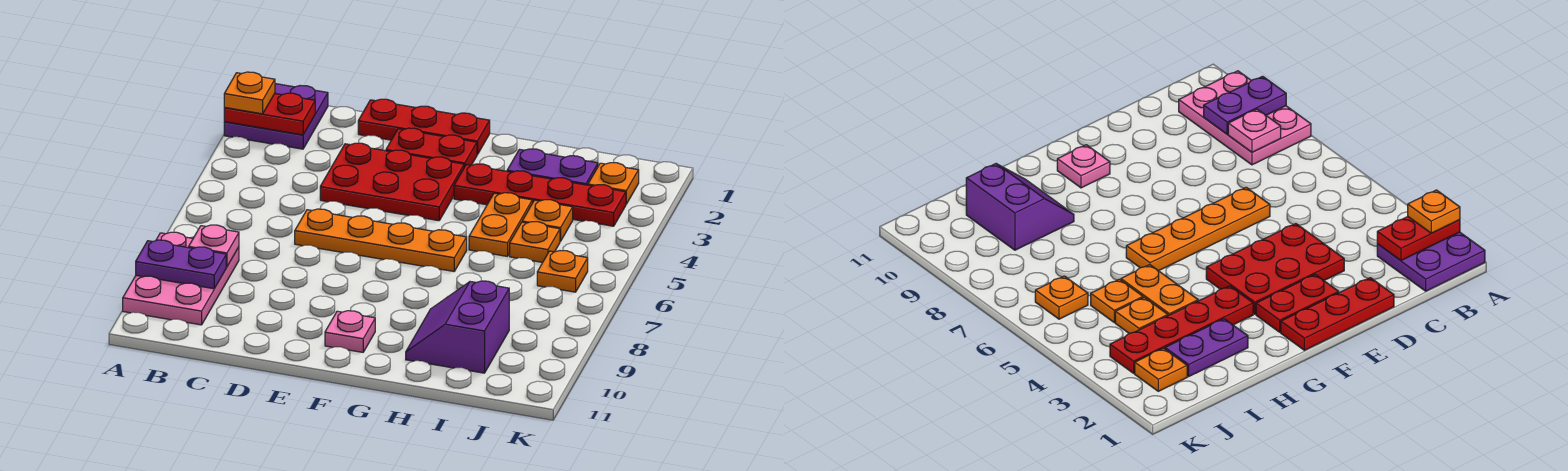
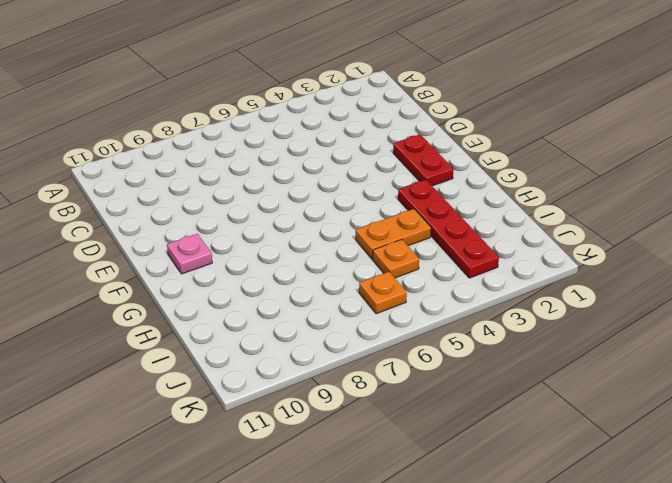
none -> purple plate A1:B2 level 1
none -> pink plate A8:B10 level 1
none -> red plate D1:F1 level 1

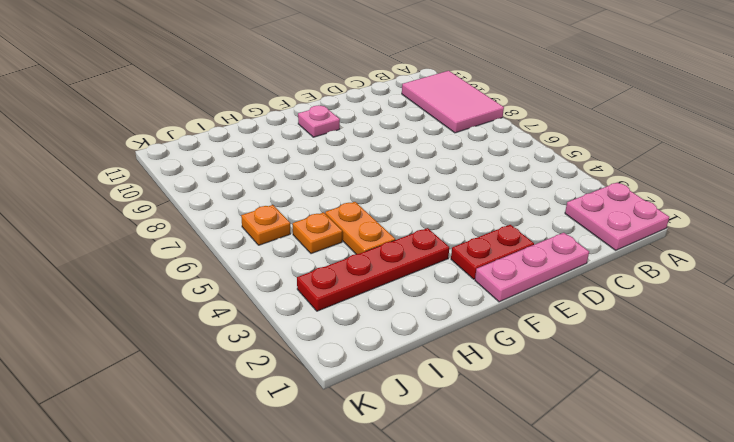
pink plate A1:B2 level 1 -> purple plate A1:B2 level 1
pink tile A8:B10 level 1 -> pink plate A8:B10 level 1
pink plate D1:F1 level 1 -> red plate D1:F1 level 1
none -> red plate D3:F4 level 1
none -> orange plate D6:G6 level 1
none -> purple plate H2:I2 level 1

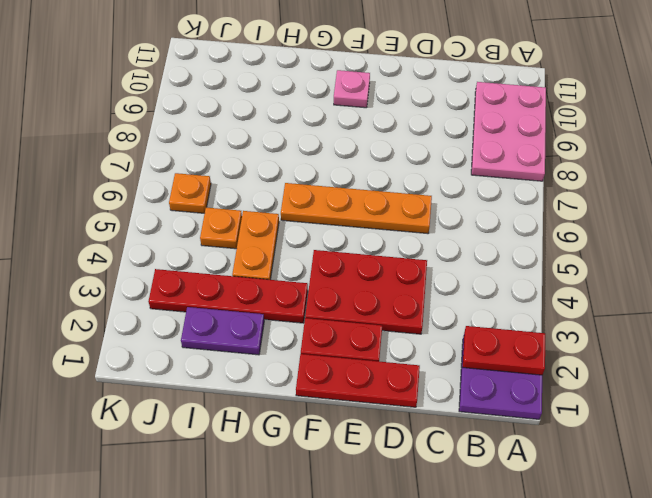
none -> purple slope H9:I10 level 1 top I
none -> orange plate I4 level 1
none -> orange plate J2 level 1

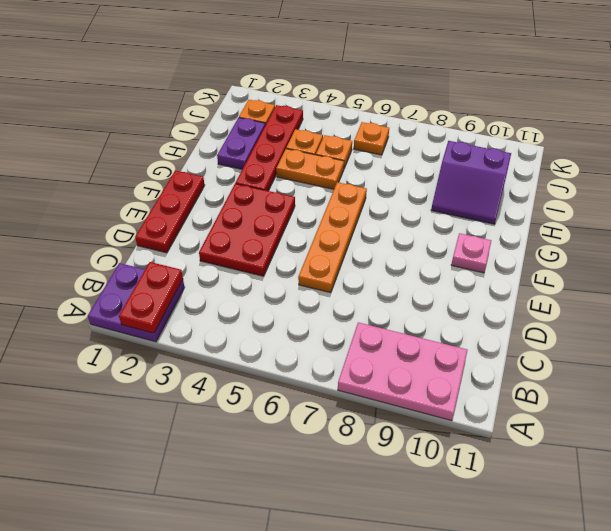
none -> red plate E2:F2 level 1
none -> purple plate A9:B9 level 2
none -> pink plate B8 level 2

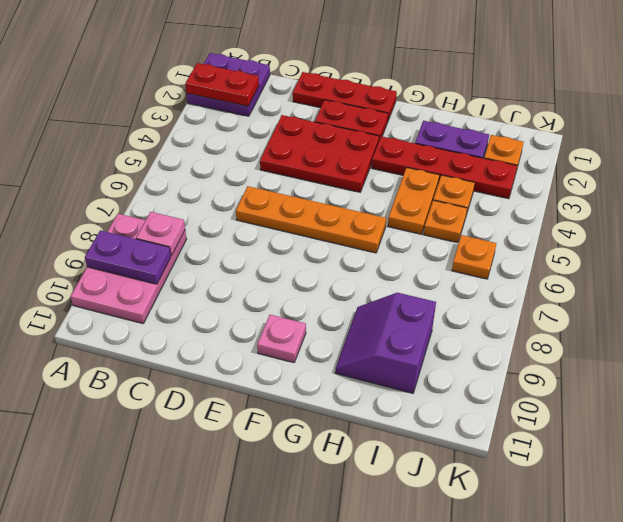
none -> orange plate A2 level 3

